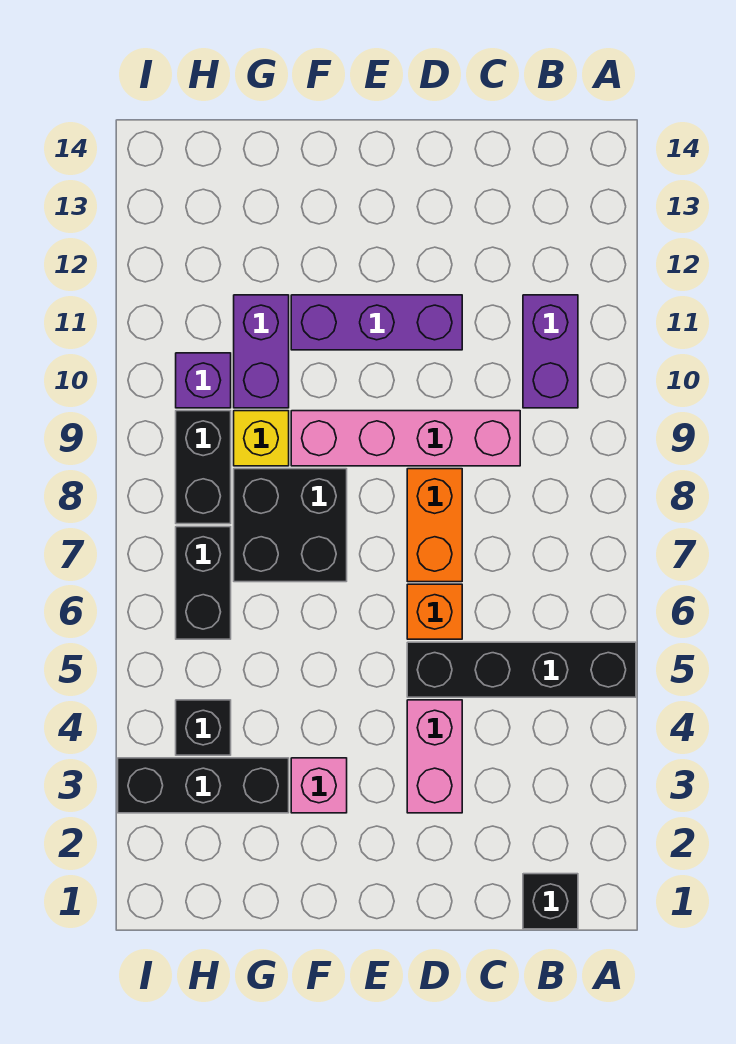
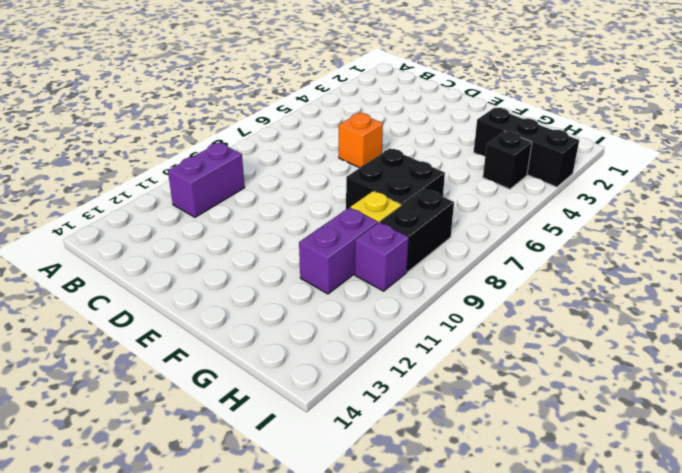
none -> black brick A5:D5 level 1
none -> black brick B1 level 1
none -> pink brick C9:F9 level 1

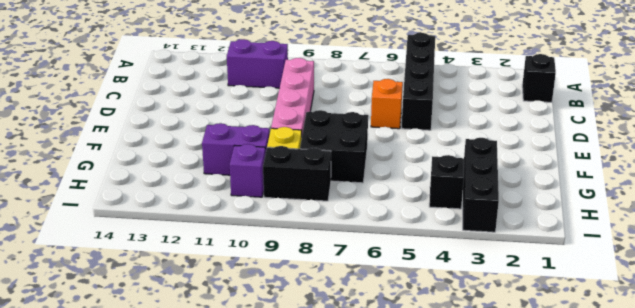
none -> pink brick D3:D4 level 1
none -> orange brick D7:D8 level 1
none -> purple brick D11:F11 level 1

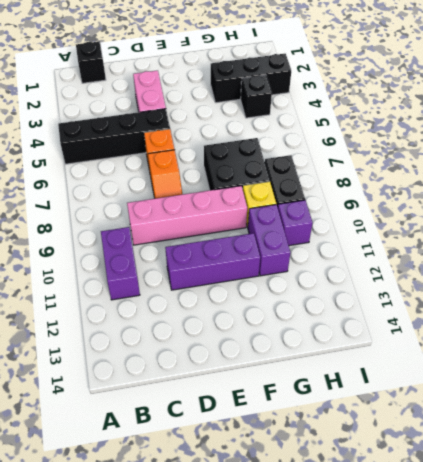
orange slope D7:D8 level 1 top 7 -> orange brick D7:D8 level 1
none -> pink brick F3 level 1
none -> black brick H6:H7 level 1

